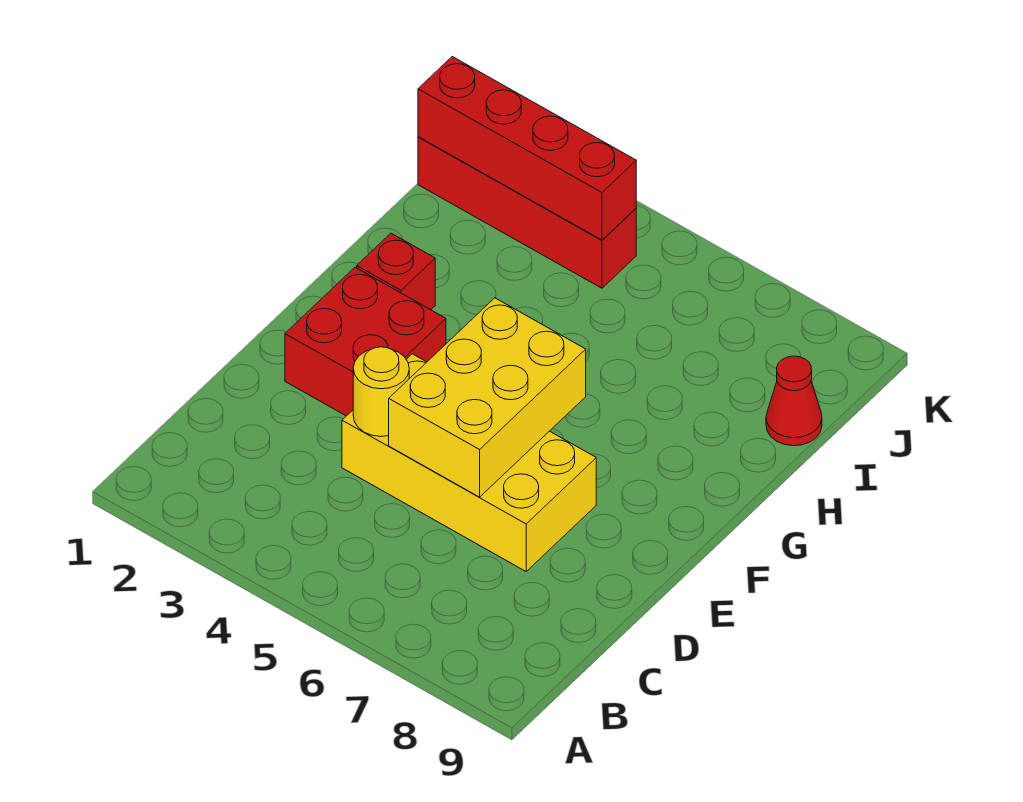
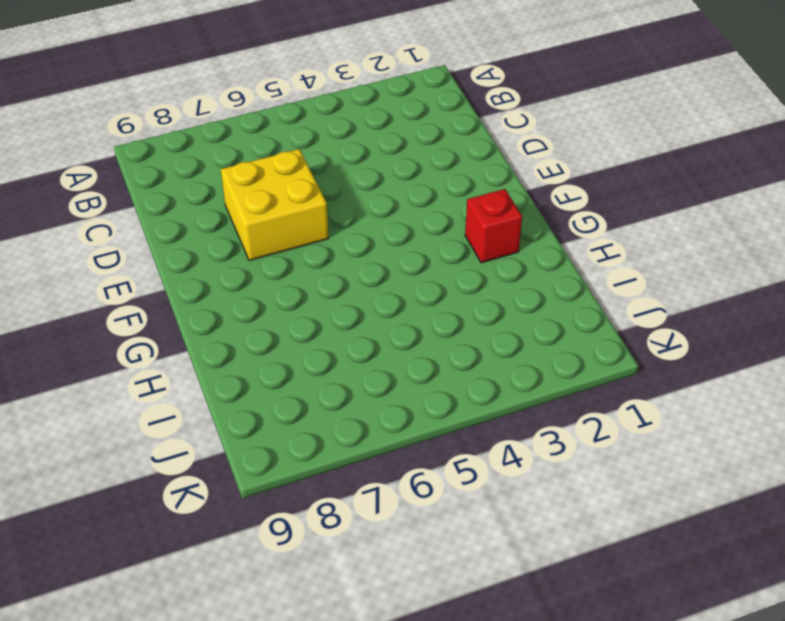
yellow brick D6:E7 level 1 -> yellow brick D4:E7 level 1
none -> red brick E2:F3 level 1
none -> red cone I9 level 1

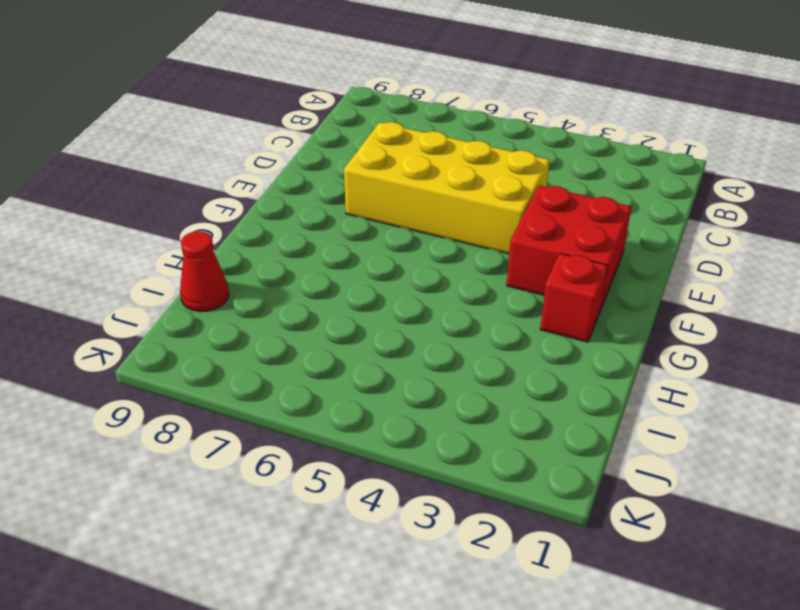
none -> red brick J1:J4 level 1
none -> yellow round brick D4 level 2

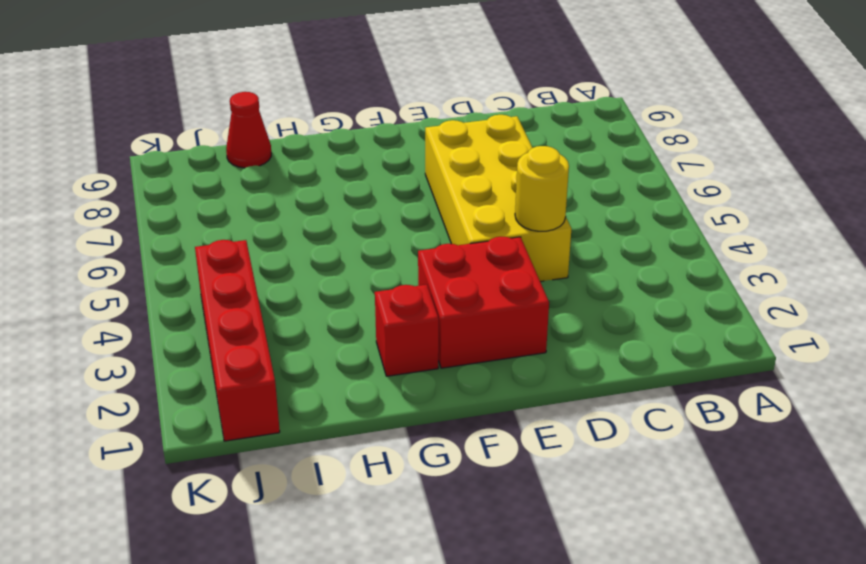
none -> yellow brick D5:F6 level 2
none -> red brick J1:J4 level 2

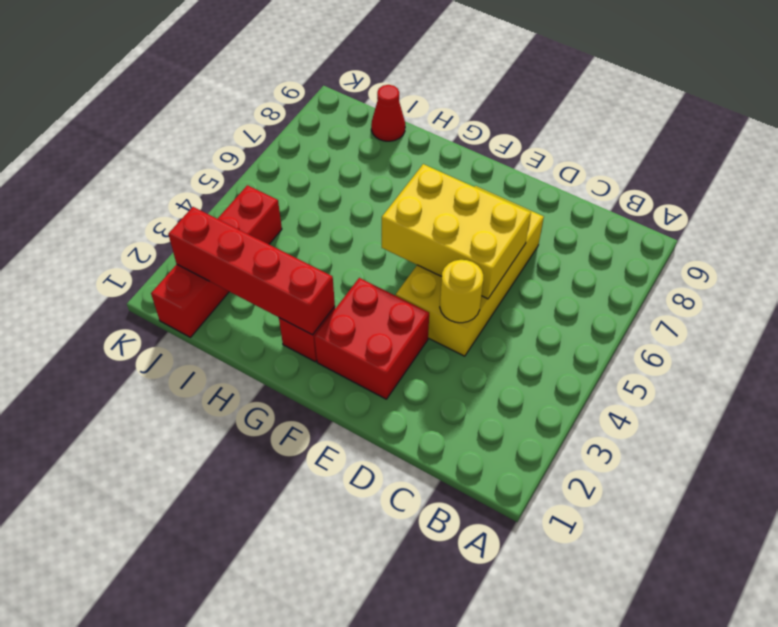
red brick G2:J2 level 2 -> red brick J1:J4 level 2

